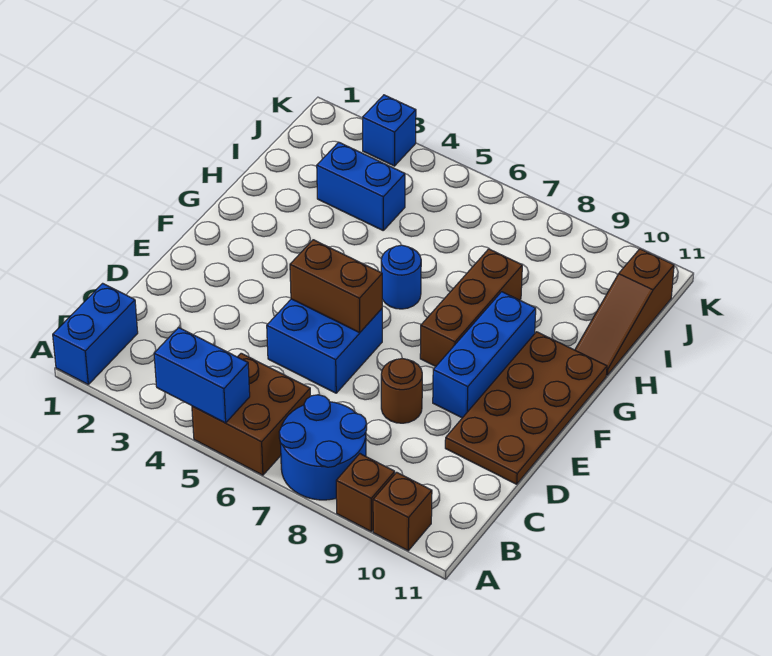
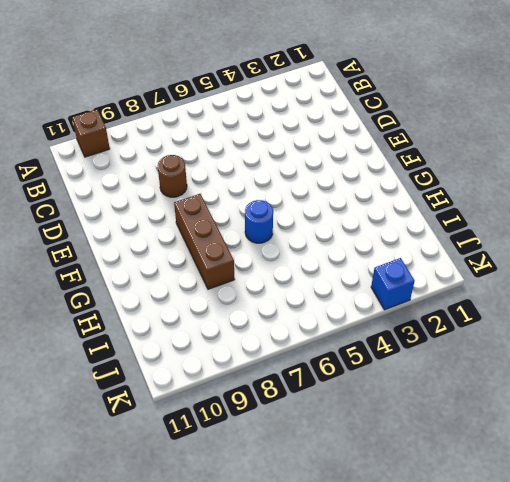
none -> blue brick A1:B1 level 1
none -> brown brick A5:B6 level 1
none -> blue round brick A7:B8 level 1

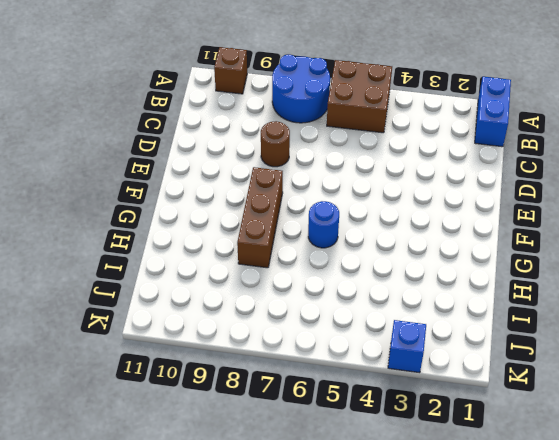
none -> brown brick A9 level 1
none -> blue brick D5:E6 level 1
none -> brown plate D10:G11 level 1

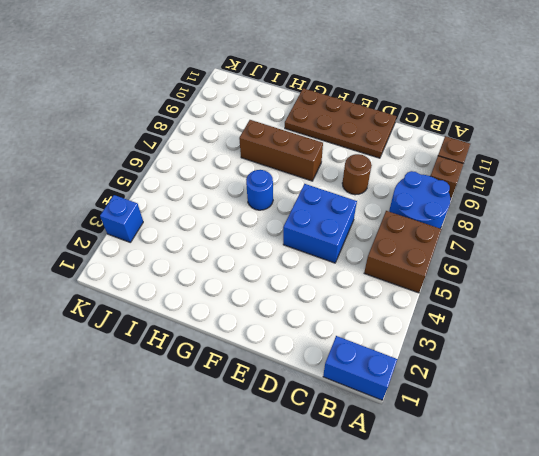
none -> blue brick E9:G9 level 1
none -> brown slope H11:J11 level 1 top J
none -> blue brick I3:I4 level 1

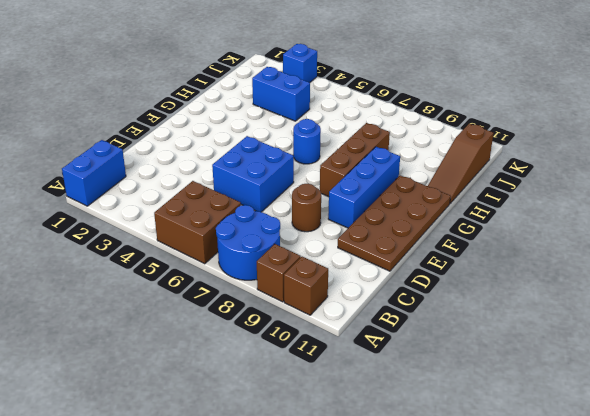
none -> blue brick A4:A5 level 2
none -> brown brick E5:E6 level 2

